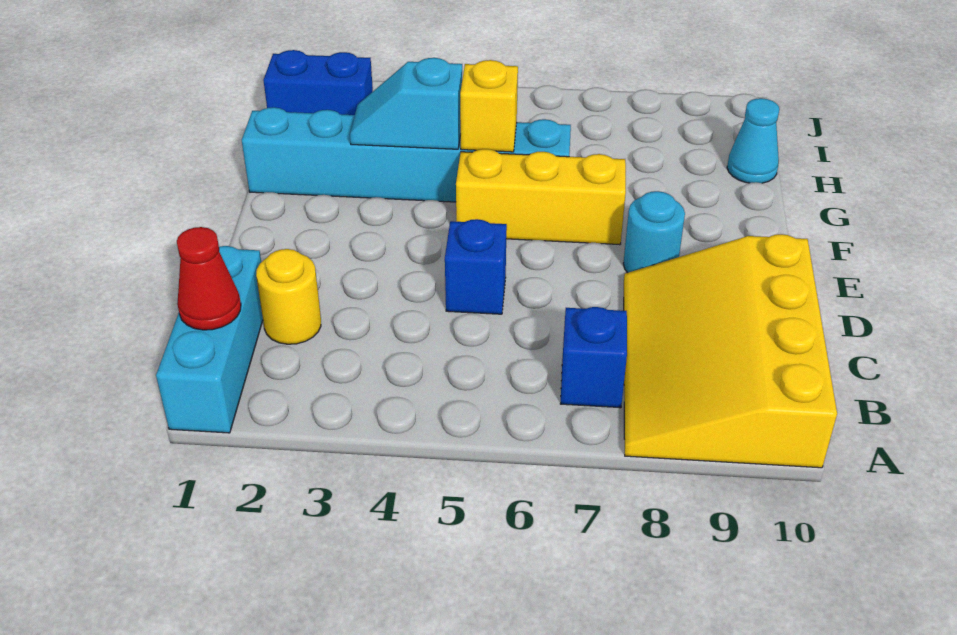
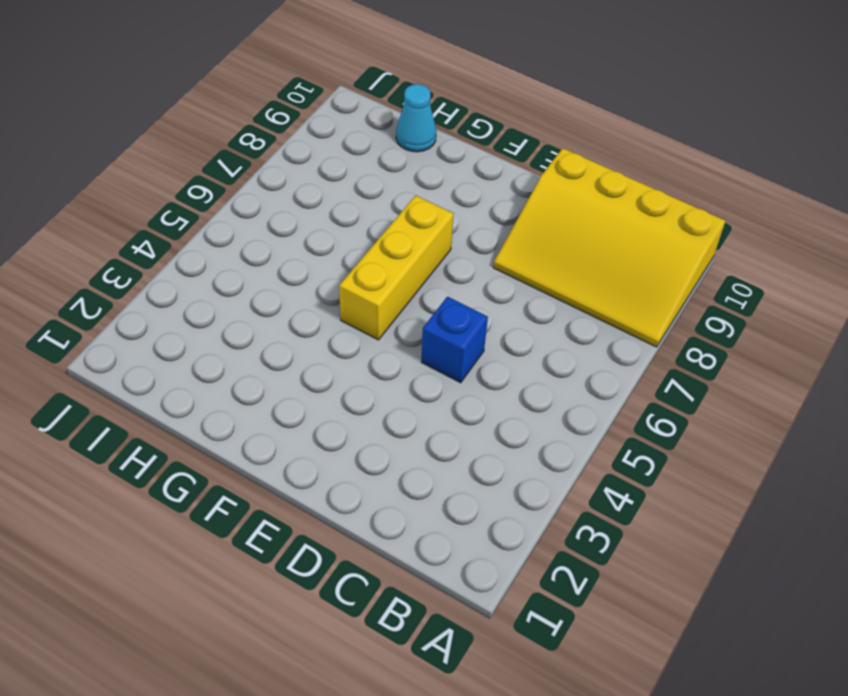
none -> cyan brick A1:C1 level 1
none -> blue brick B7 level 1
none -> yellow round brick C2 level 1

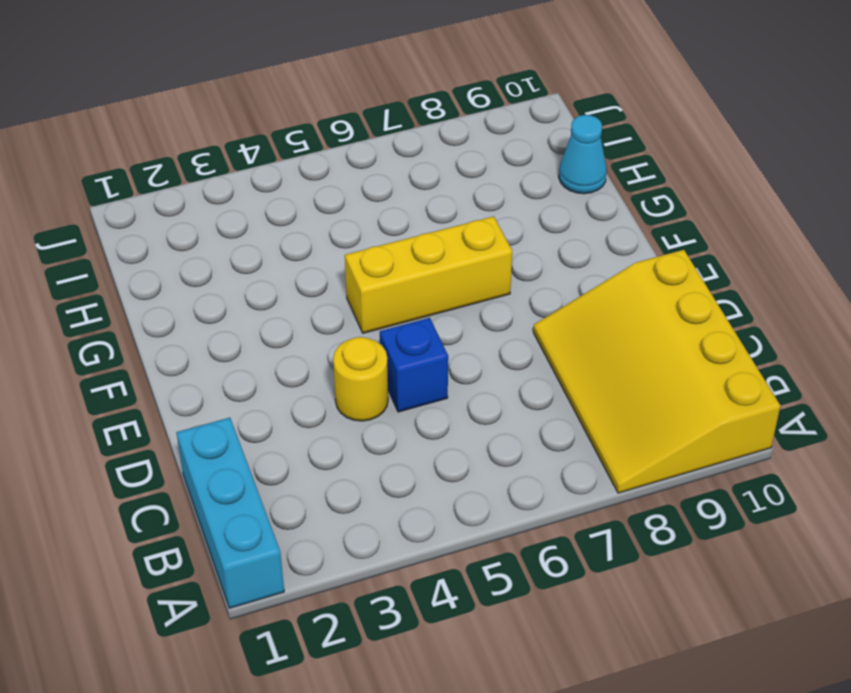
yellow round brick D4 level 1 -> yellow round brick C2 level 1
none -> blue brick B7 level 1
none -> cyan round brick E8 level 1
none -> cyan brick G1:G6 level 1

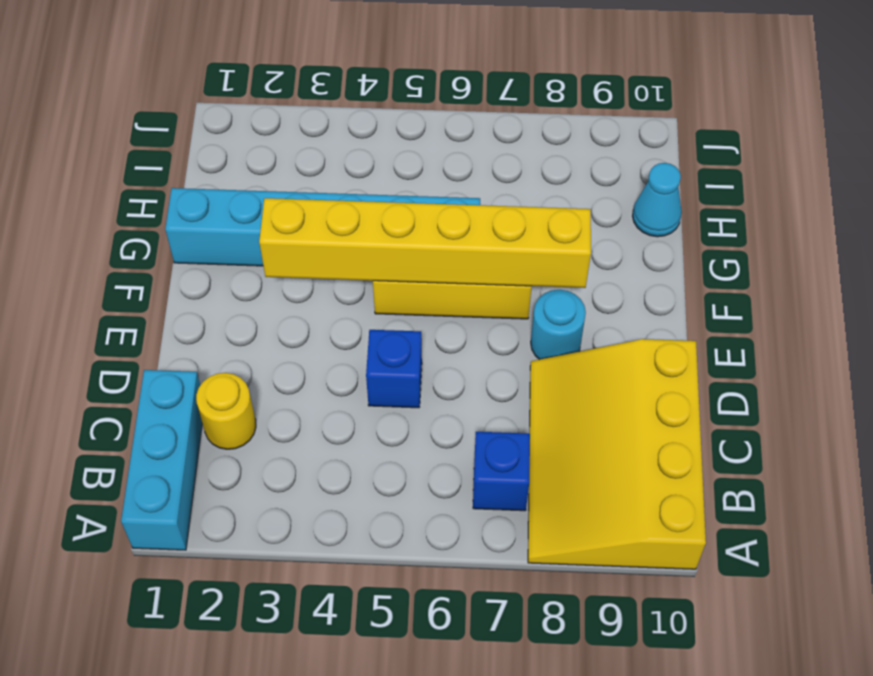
yellow brick F3:F8 level 2 -> none
none -> blue brick I1:I2 level 1
none -> red cone B1 level 2
none -> cyan slope G3:G4 level 2 top 4

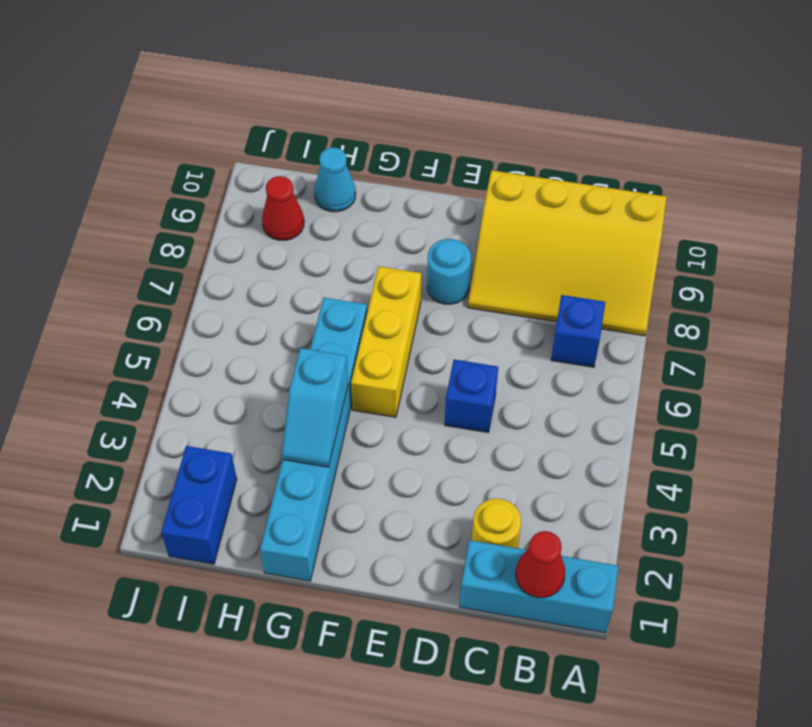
red cone I9 level 1 -> none
none -> yellow brick G5 level 2

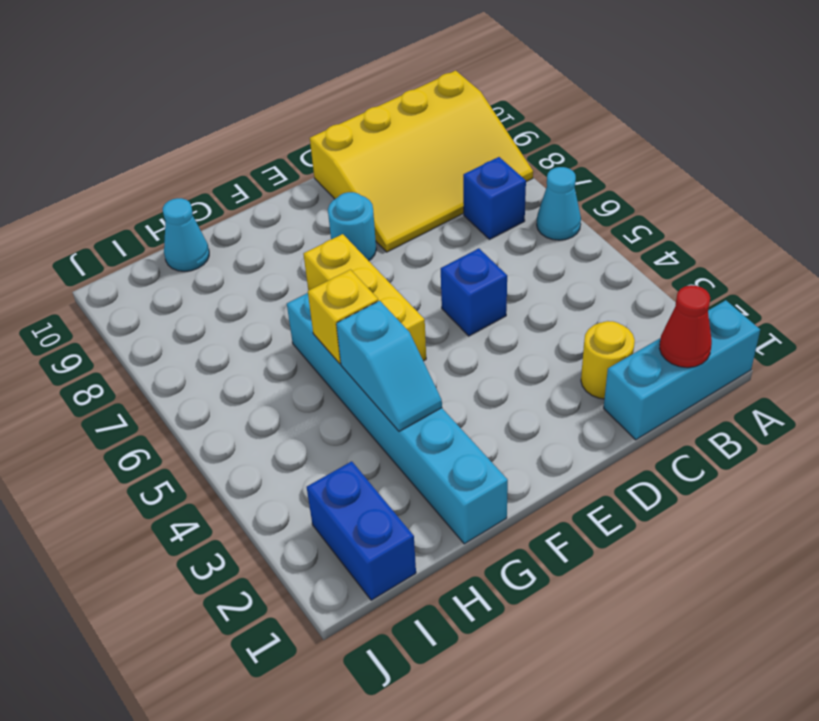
cyan cone A6 level 1 -> none

